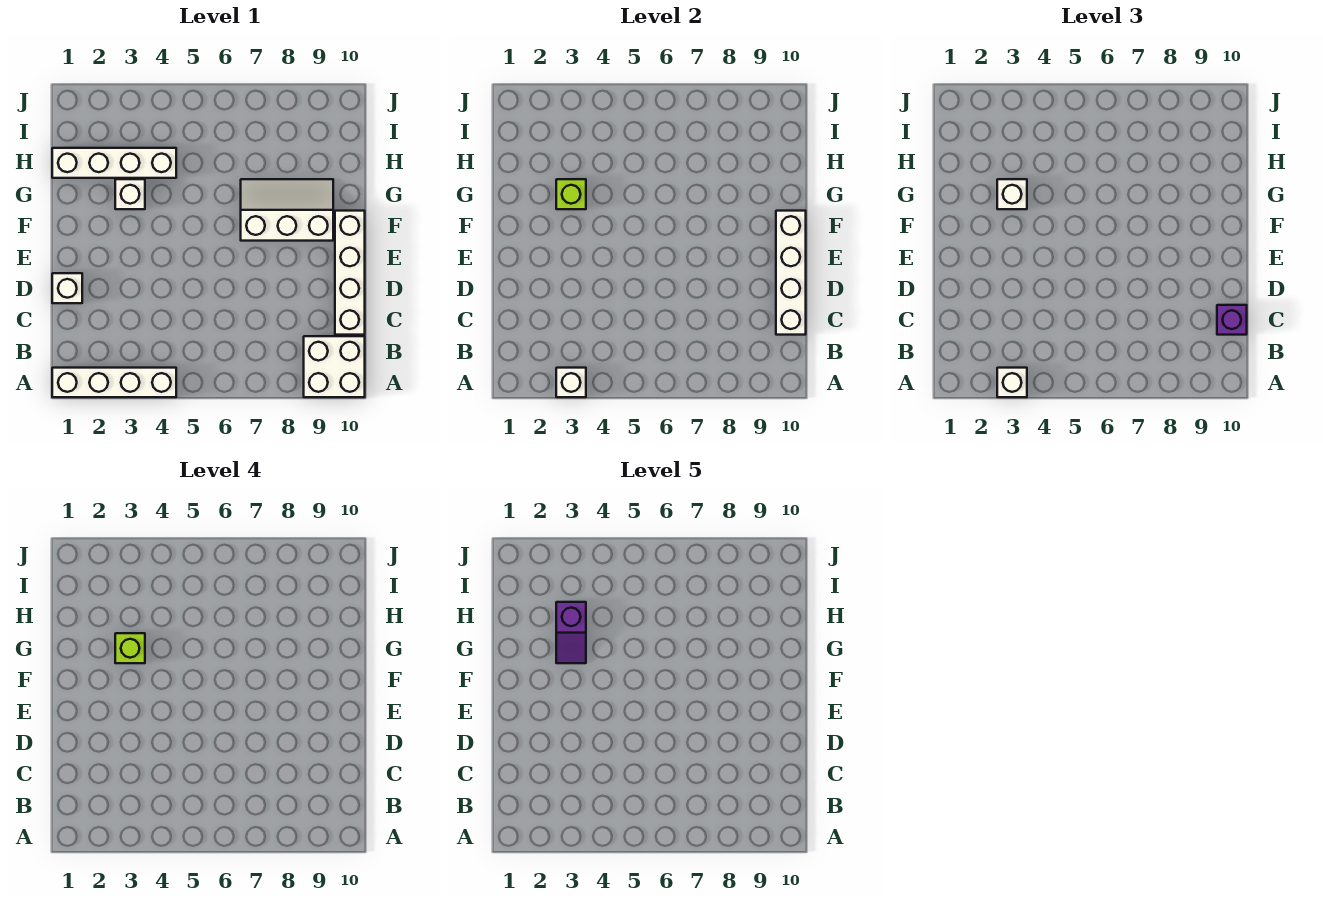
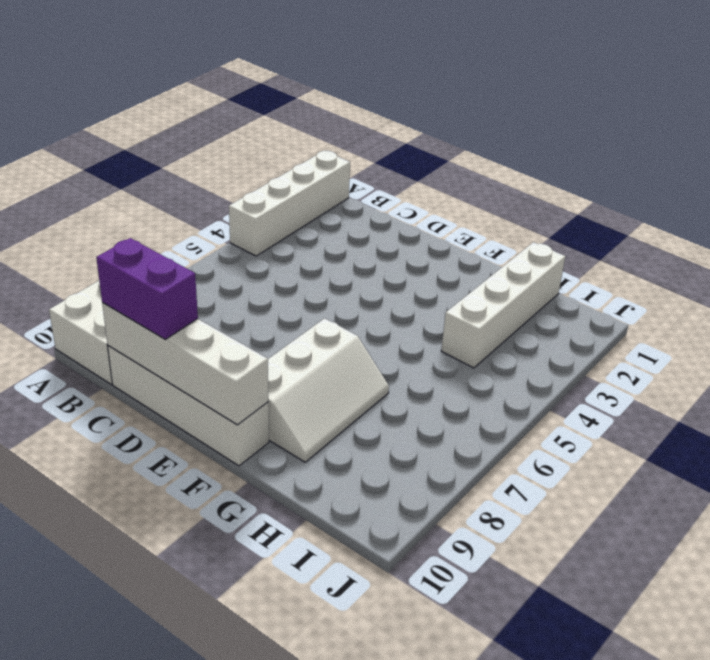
purple brick C10:D10 level 3 -> purple brick C10 level 3
none -> white brick D1 level 1
none -> white brick G3 level 1
none -> white brick A3 level 2

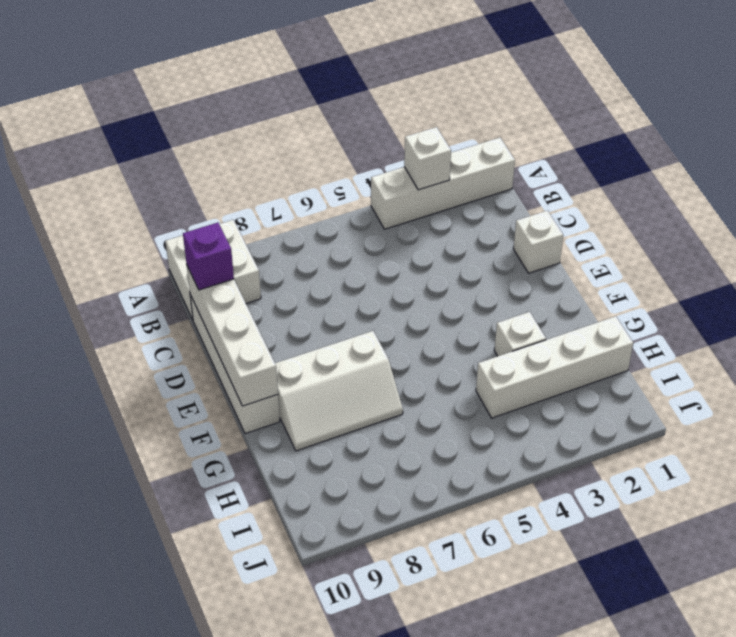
none -> lime brick G3 level 2
none -> white brick A3 level 3
none -> white brick G3 level 3

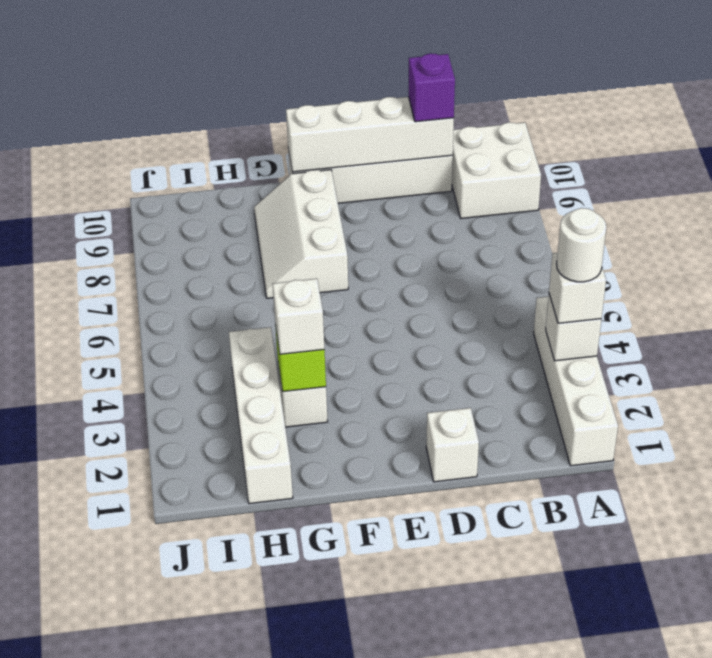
white round brick A3 level 4 -> none
none -> lime brick G3 level 4
none -> purple slope G3:H3 level 5 top H

